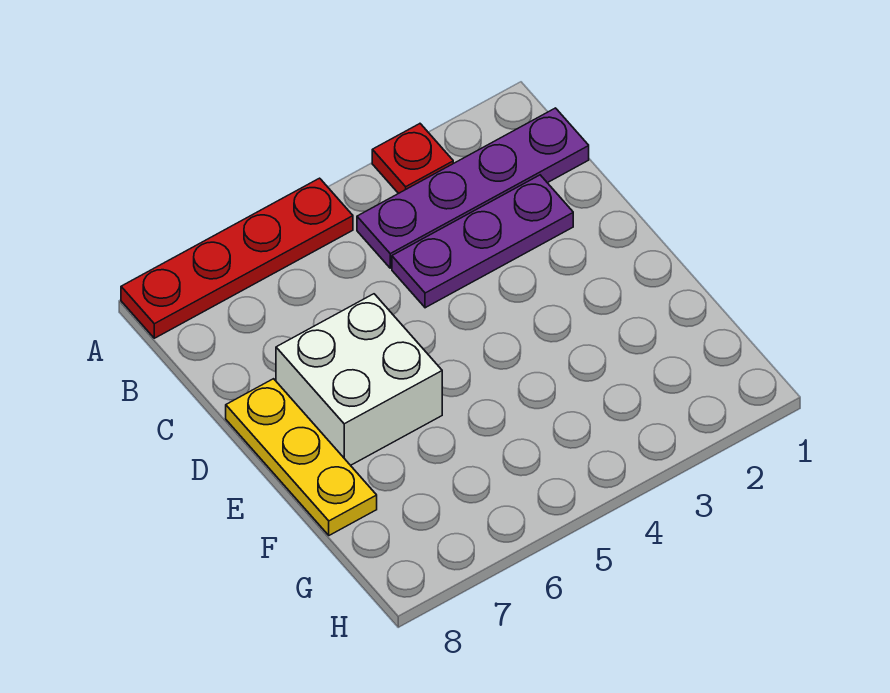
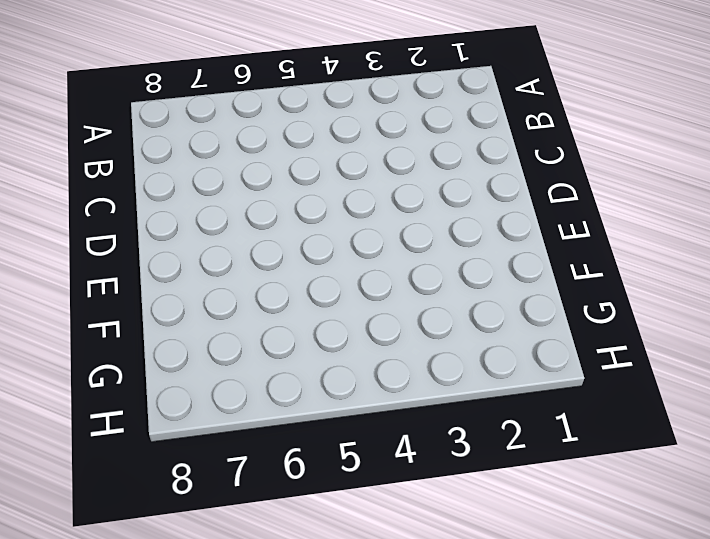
none -> red plate A3 level 1
none -> red plate A5:A8 level 1

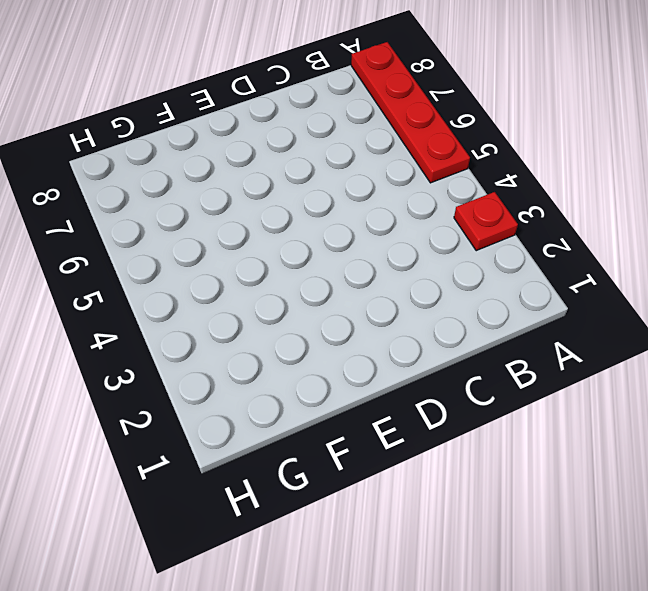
none -> purple plate B1:B4 level 1
none -> purple plate C2:C4 level 1

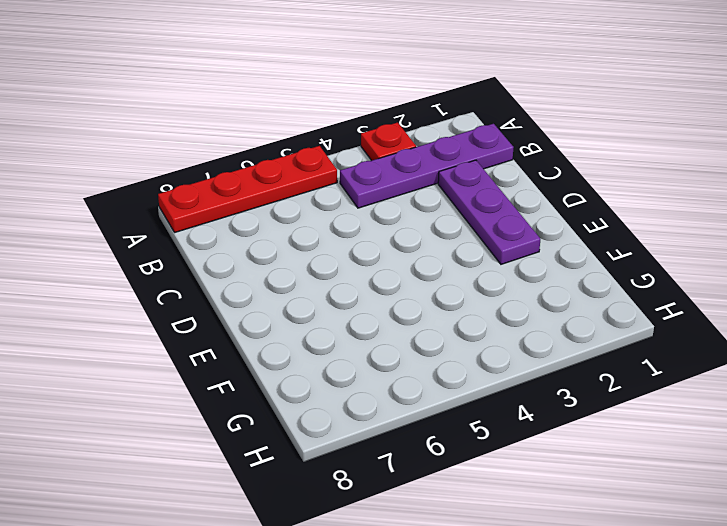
purple plate C2:E2 level 1 -> purple plate C2:C4 level 1
none -> white brick D6:E7 level 1
none -> yellow plate D8:F8 level 1

